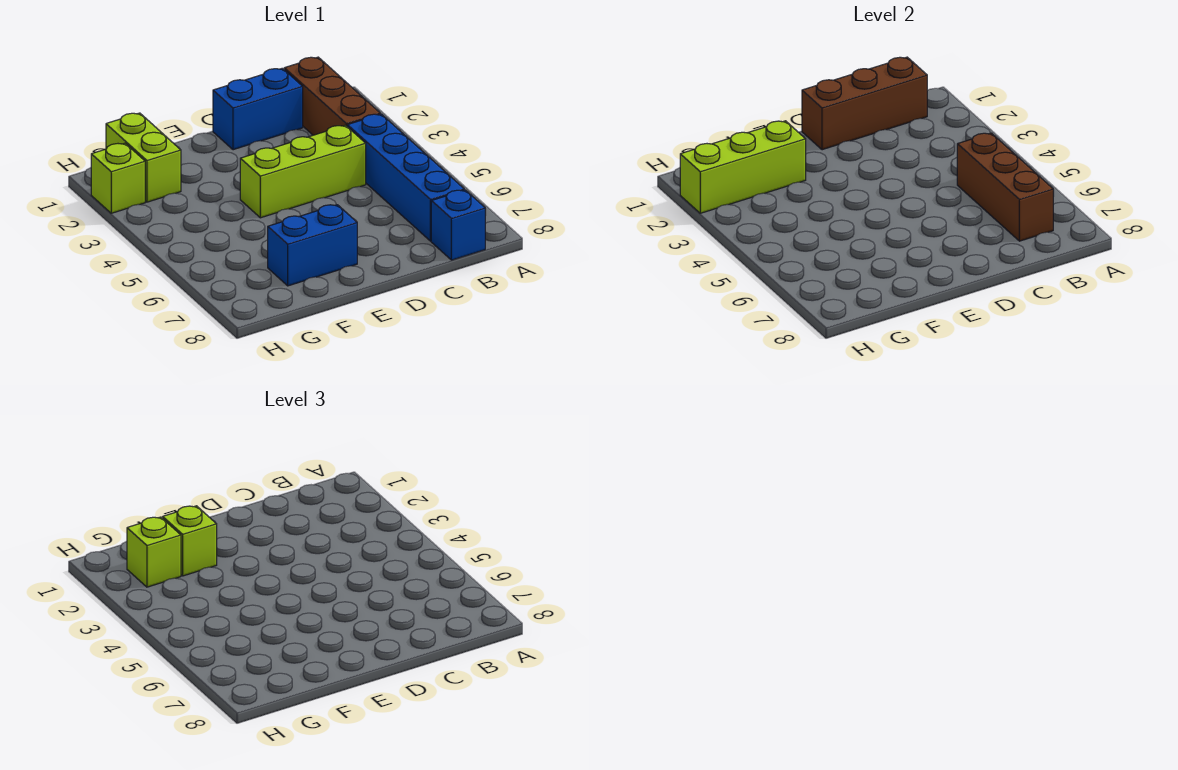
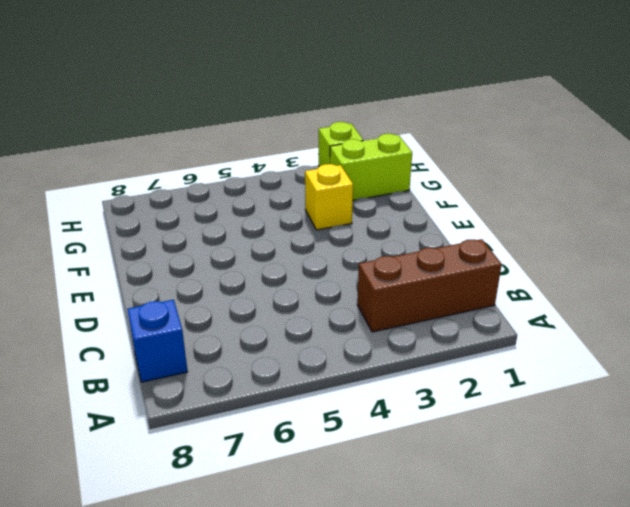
yellow brick F3 level 1 -> none
none -> blue brick B4:B7 level 1
none -> blue brick C1:D1 level 1
none -> lime brick C4:E4 level 1

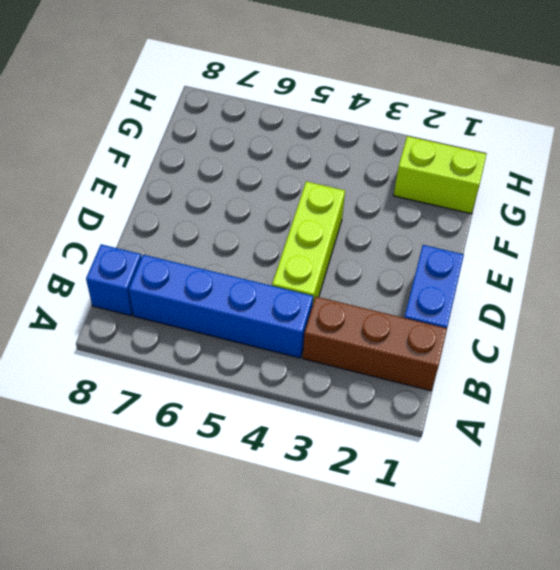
none -> blue brick E7:F7 level 1
none -> lime brick H2 level 1
none -> brown brick B1:D1 level 2

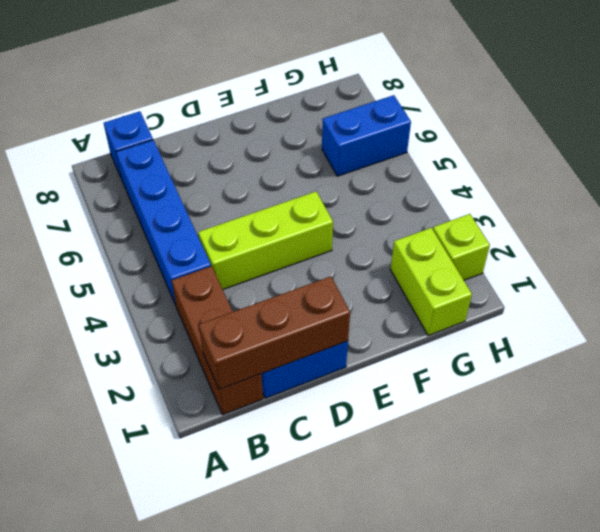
blue brick G6:H6 level 1 -> blue brick E7:F7 level 1
none -> brown brick B5:B7 level 2
none -> lime brick F2:H2 level 2
none -> lime brick F2 level 3

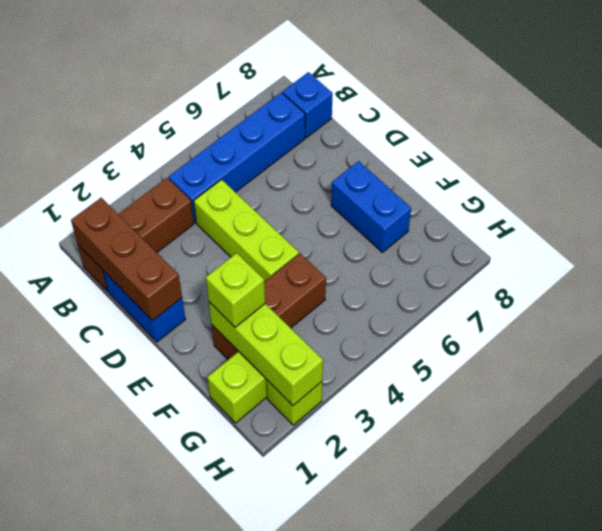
brown brick F2:F4 level 1 -> brown brick B5:B7 level 2
none -> lime brick G2 level 3

